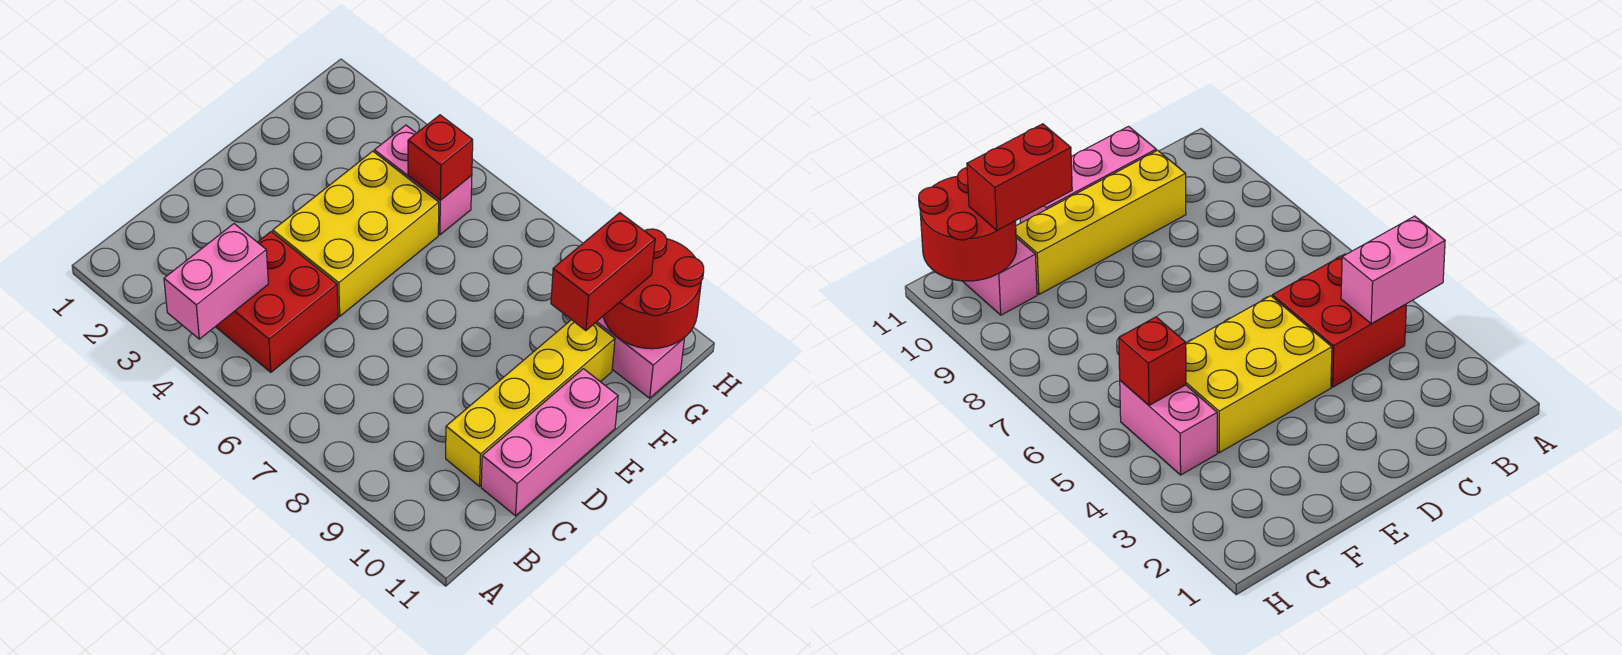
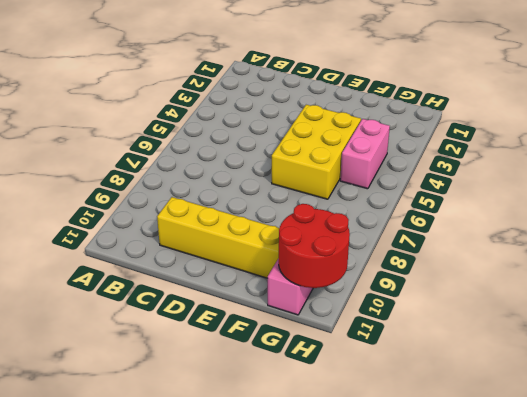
yellow brick E4:F6 level 1 -> yellow brick D4:F5 level 1
none -> red brick B4:C5 level 1
none -> pink brick C11:E11 level 1

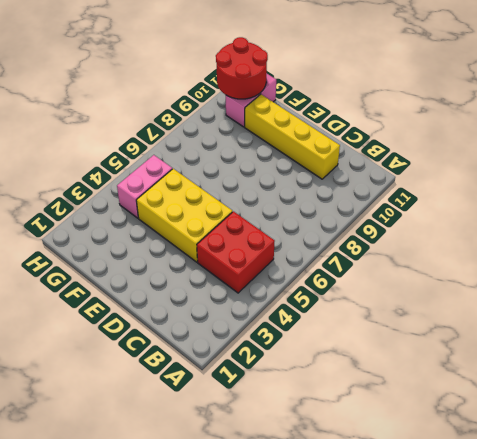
none -> pink brick C11:E11 level 1
none -> pink brick A4:B4 level 2

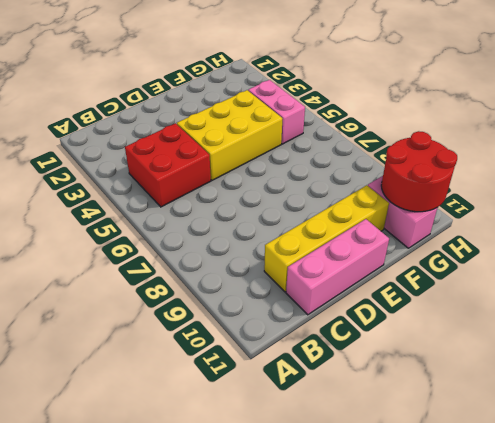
none -> pink brick A4:B4 level 2
none -> red brick G5 level 2

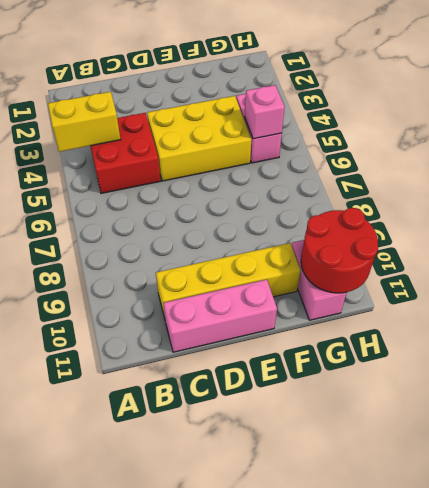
yellow brick A4:B4 level 2 -> pink brick A4:B4 level 2
pink brick G5 level 2 -> red brick G5 level 2
none -> red brick F10:G10 level 3

